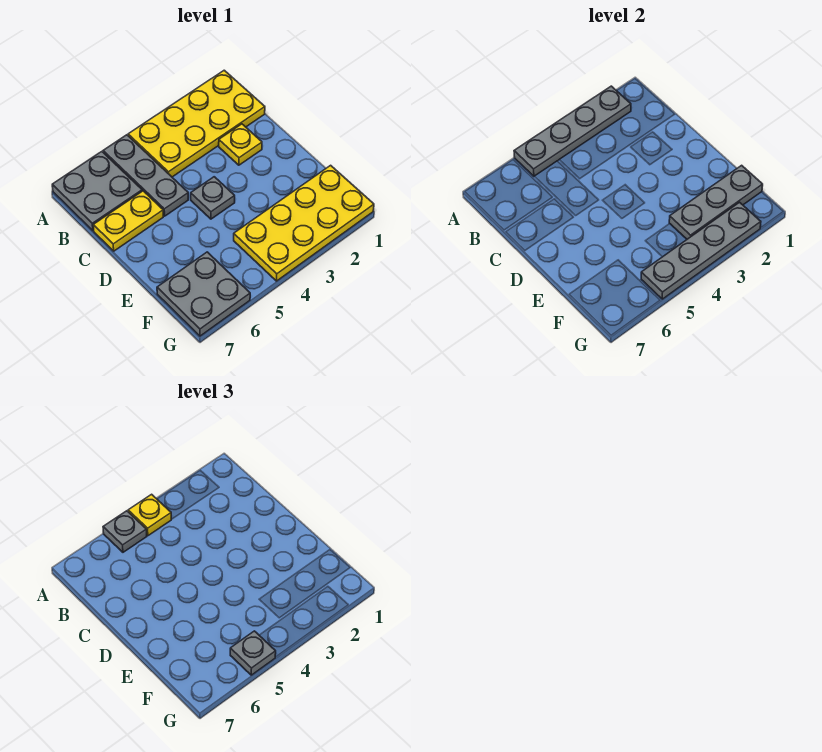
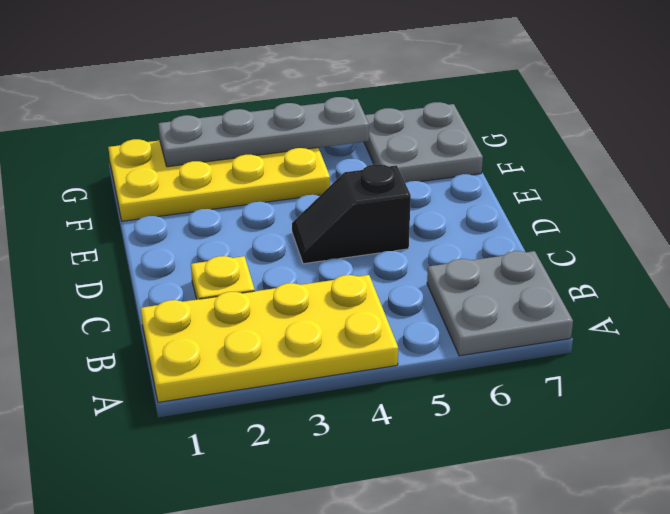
black slope D4:D5 level 1 top 5 -> grey plate D4 level 1
none -> grey plate A5:C5 level 1
none -> yellow plate C6:C7 level 1
none -> grey plate A2:A5 level 2

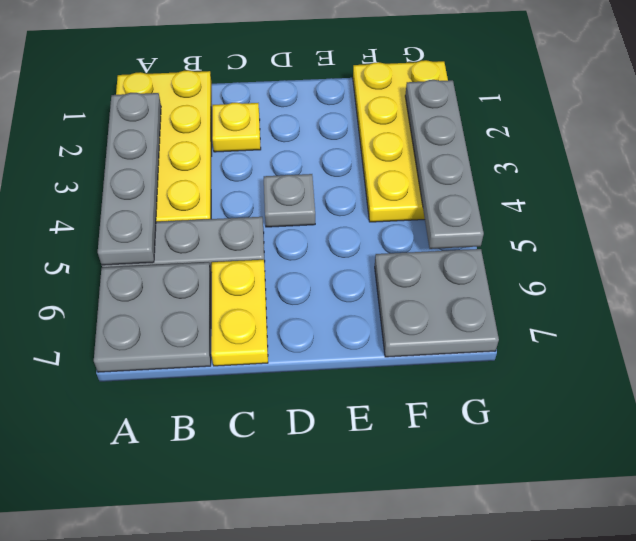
none -> grey plate F1:F3 level 2
none -> yellow plate A4 level 3
none -> grey plate A5 level 3

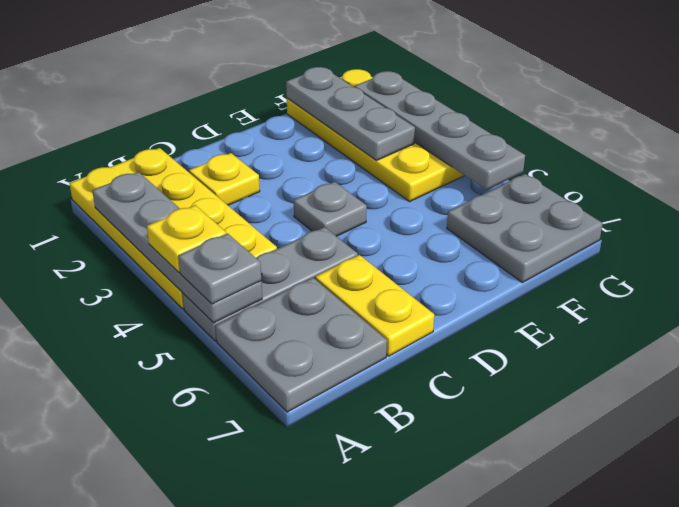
none -> grey plate G5 level 3

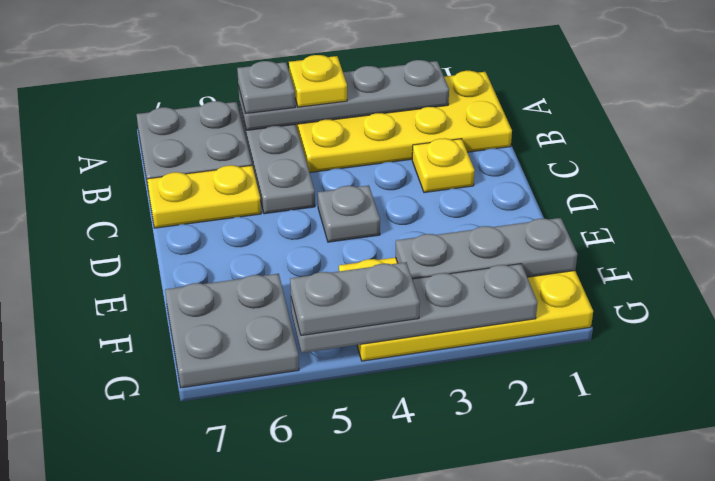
grey plate G4:G5 level 3 -> grey plate G5 level 3

